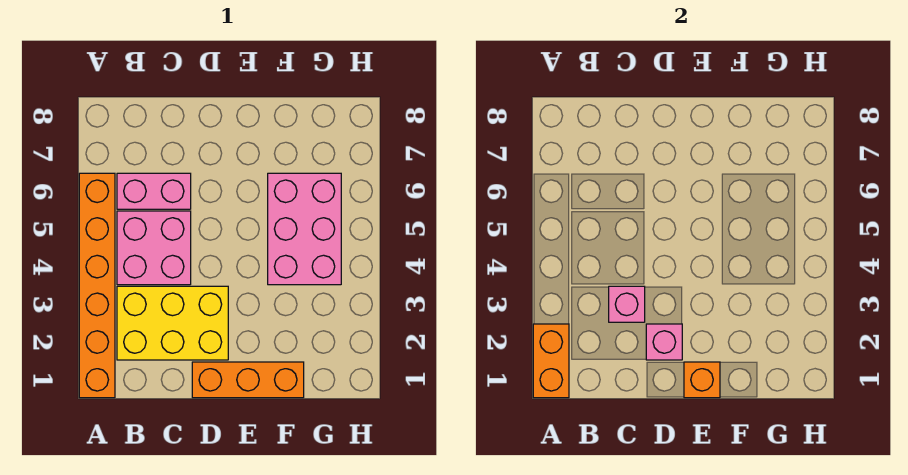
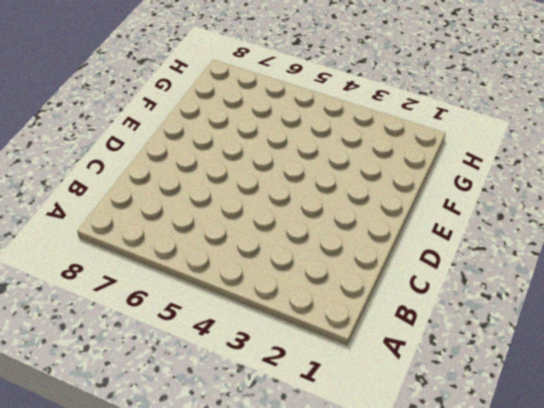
none -> orange brick A1:A6 level 1
none -> yellow brick B2:D3 level 1

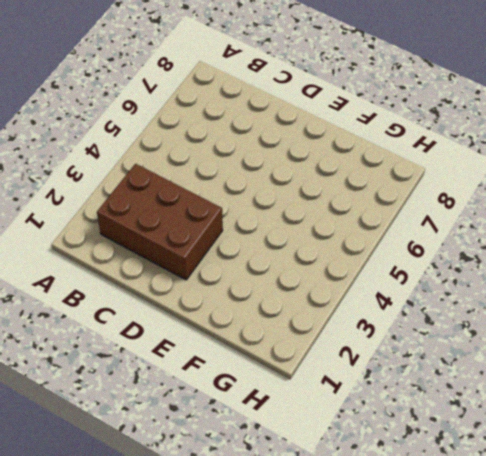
brown brick B2:D3 level 1 -> yellow brick B2:D3 level 1
none -> orange brick A1:A6 level 1
none -> pink brick B4:C5 level 1

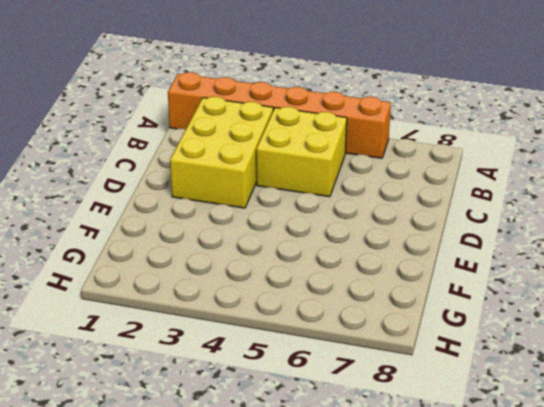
yellow brick B4:C5 level 1 -> pink brick B4:C5 level 1
none -> pink brick B6:C6 level 1
none -> orange brick D1:F1 level 1

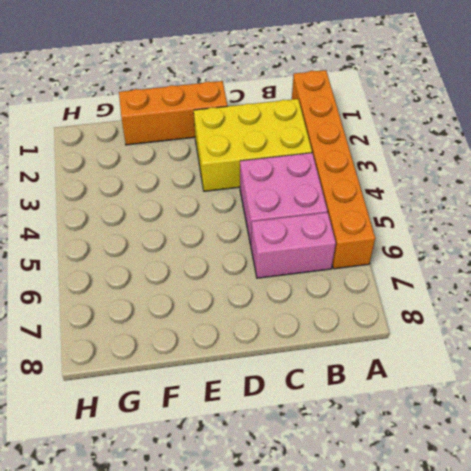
none -> pink brick F4:G6 level 1
none -> orange brick A1:A2 level 2

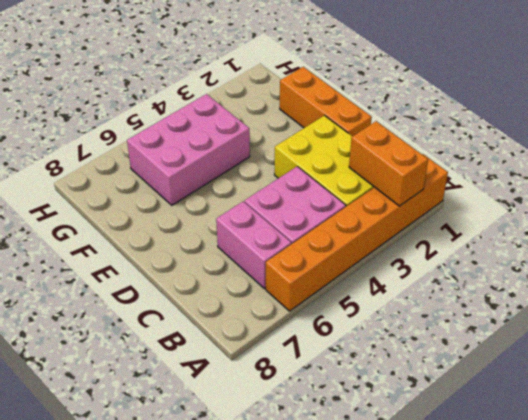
orange brick A2:B2 level 2 -> orange brick A1:A2 level 2
none -> pink brick C3 level 2
none -> pink brick D2 level 2

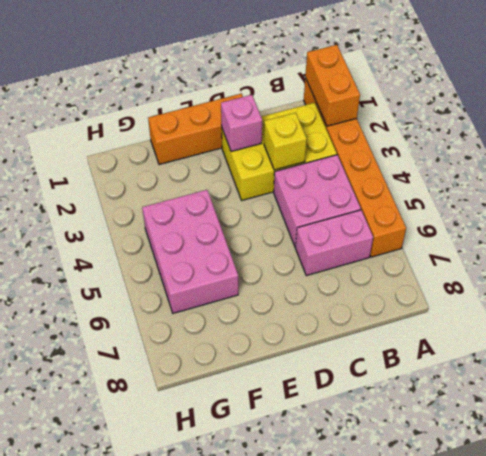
yellow brick C3 level 2 -> pink brick C3 level 2
none -> orange brick E1 level 2

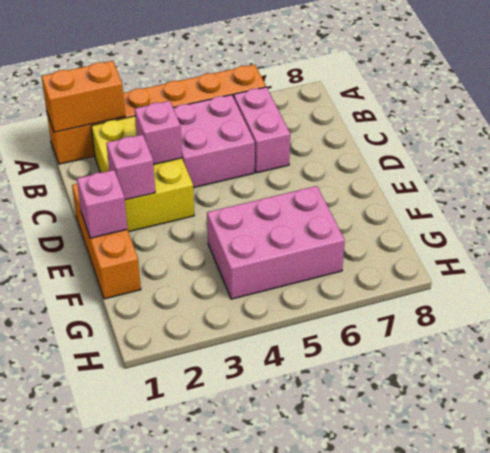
pink brick E1 level 2 -> orange brick E1 level 2

